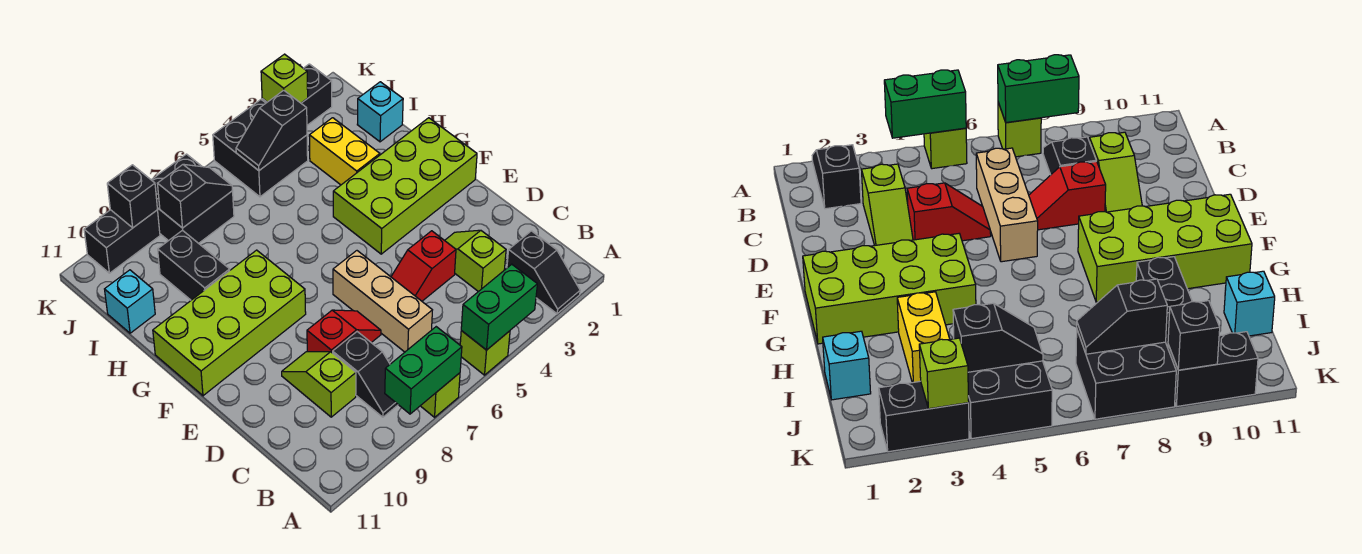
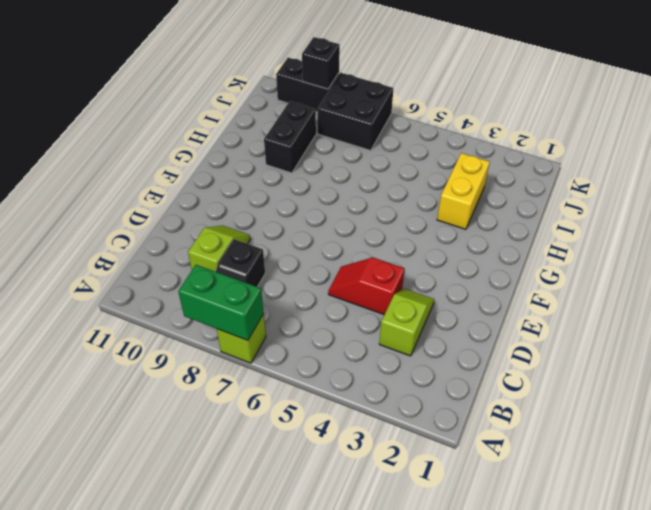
none -> black slope A2:B2 level 1 top B
none -> lime brick A5 level 1
none -> tan brick C6:E6 level 1

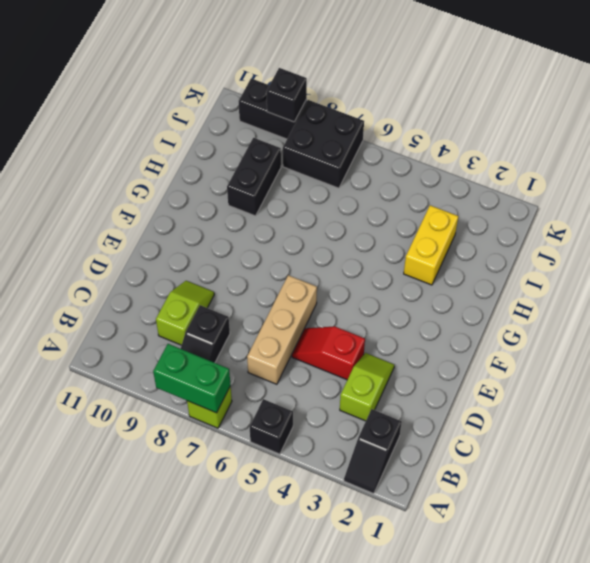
black brick A5 level 1 -> lime brick A5 level 1
none -> red slope D7:D8 level 1 top 8
none -> lime brick F1:G4 level 1
none -> lime brick F8:G11 level 1

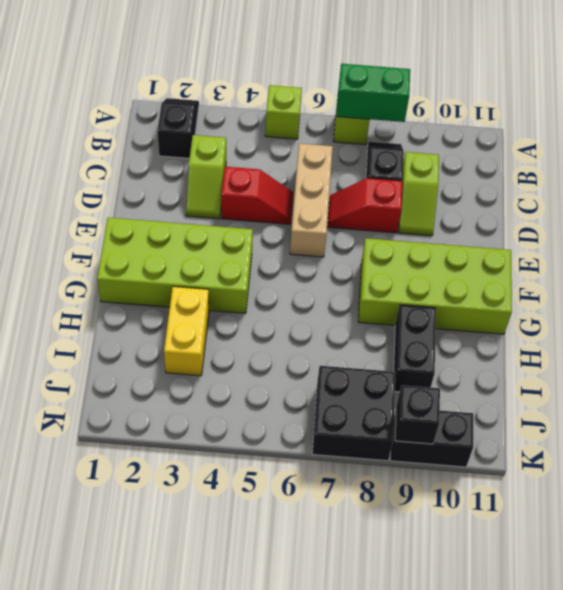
none -> cyan brick I1 level 1
none -> cyan brick I11 level 1
none -> black brick J4:K5 level 1

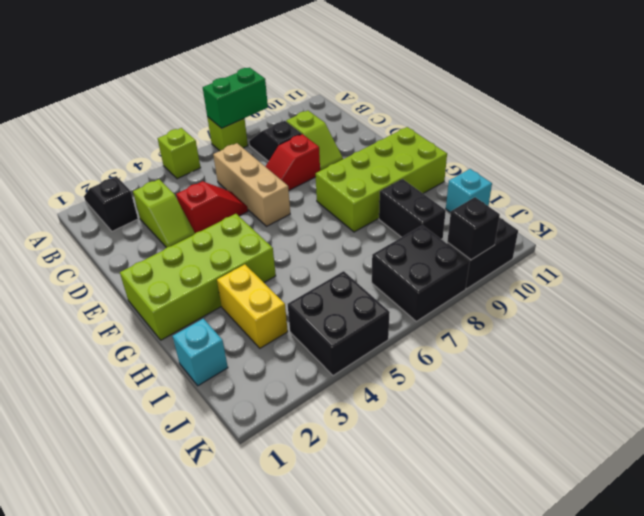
none -> black brick K2:K3 level 1
none -> green brick A4:A5 level 2
none -> black slope J4:J5 level 2 top 4

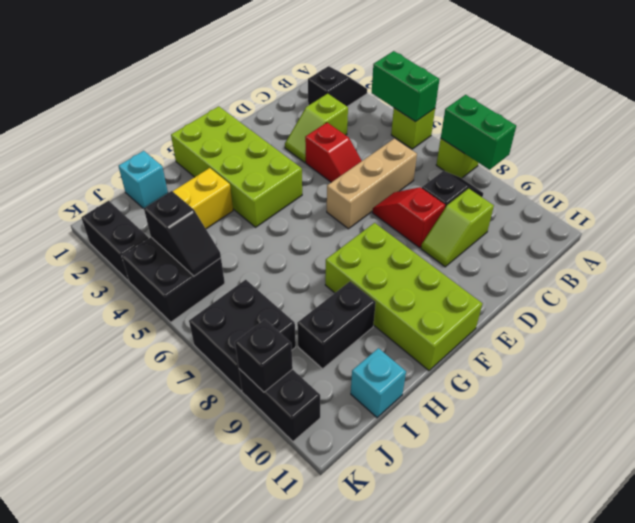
none -> black slope J7:J8 level 2 top 8
none -> lime brick K3 level 2

